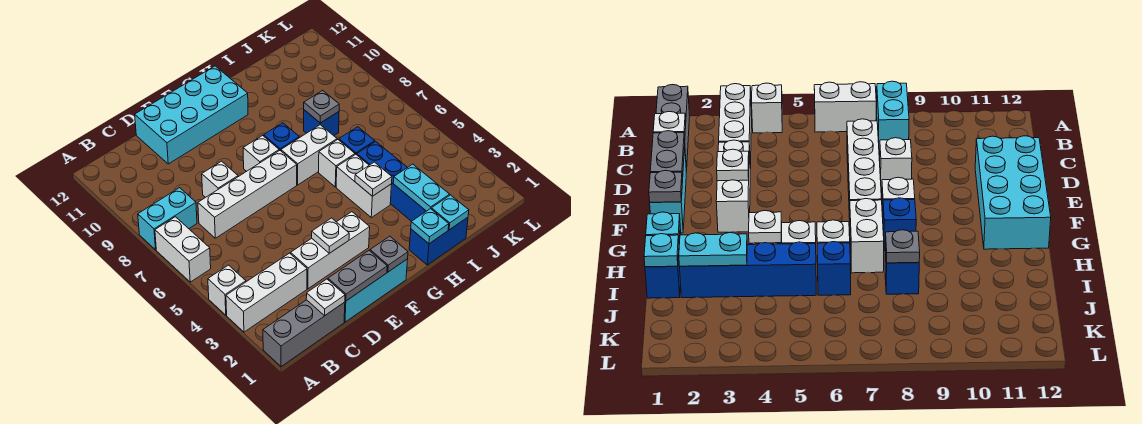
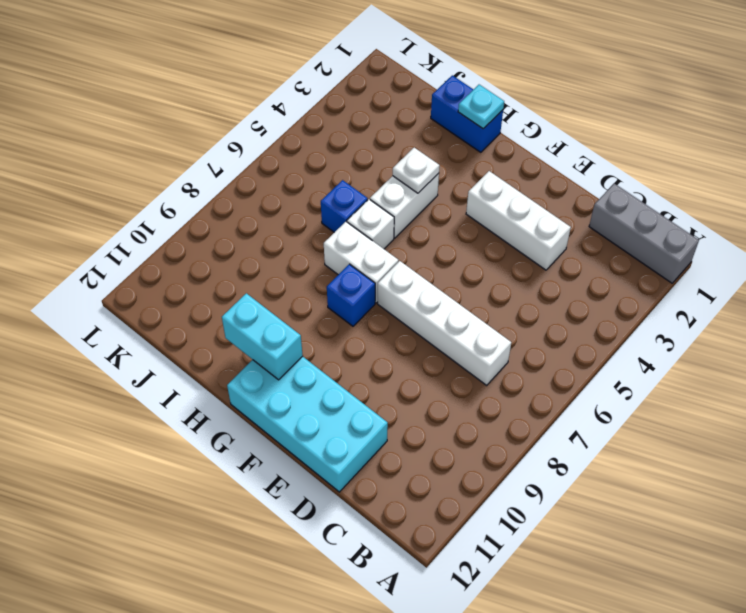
cyan brick G11:H11 level 2 -> cyan brick A8:B8 level 1
none -> white brick A3:C3 level 1
none -> white brick A4 level 1
none -> white brick A6:A7 level 1

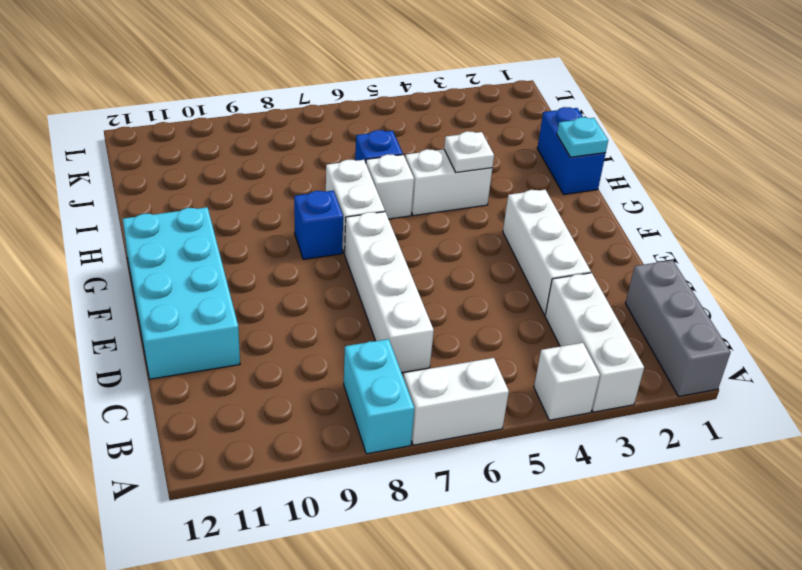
none -> cyan brick D1:F1 level 1
none -> white brick D8 level 1
none -> white brick F8 level 1

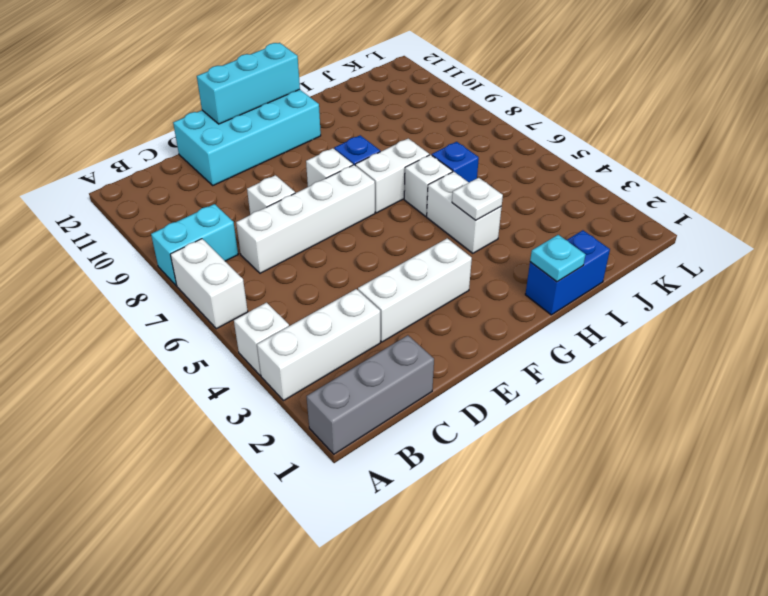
cyan brick E12:G12 level 2 -> cyan brick D1:F1 level 1
none -> blue brick I2:I5 level 1
none -> blue brick I8 level 1
none -> white plate C1 level 2

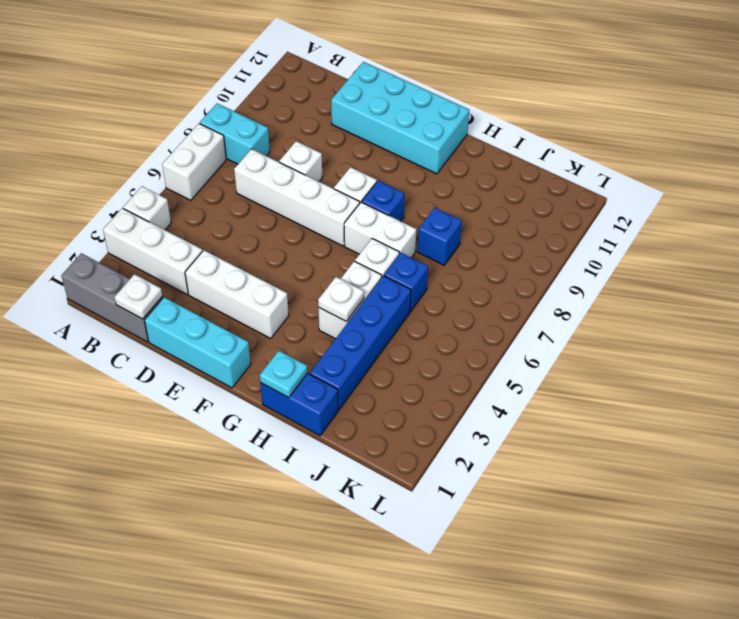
none -> grey plate D1:E1 level 2
none -> white plate E3 level 2
none -> grey plate F1 level 2

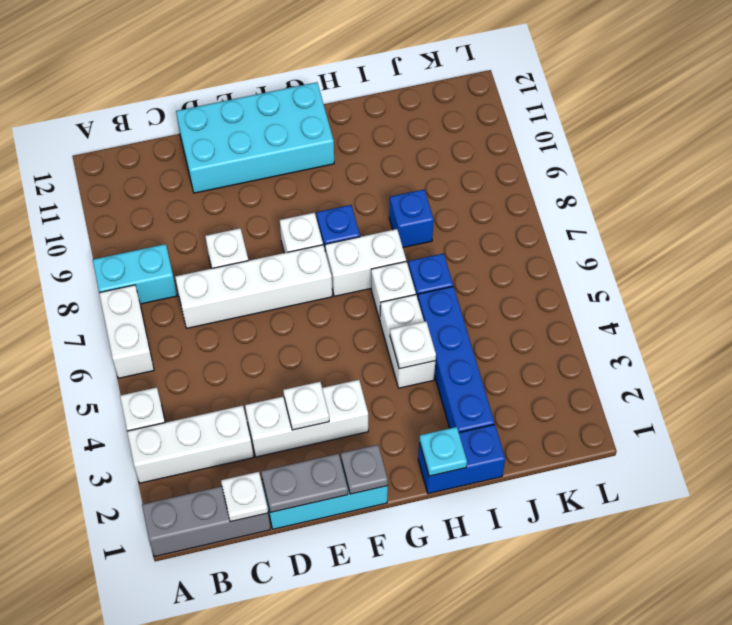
none -> cyan plate I1 level 2
none -> cyan plate I2:I3 level 2
none -> grey plate I8 level 2

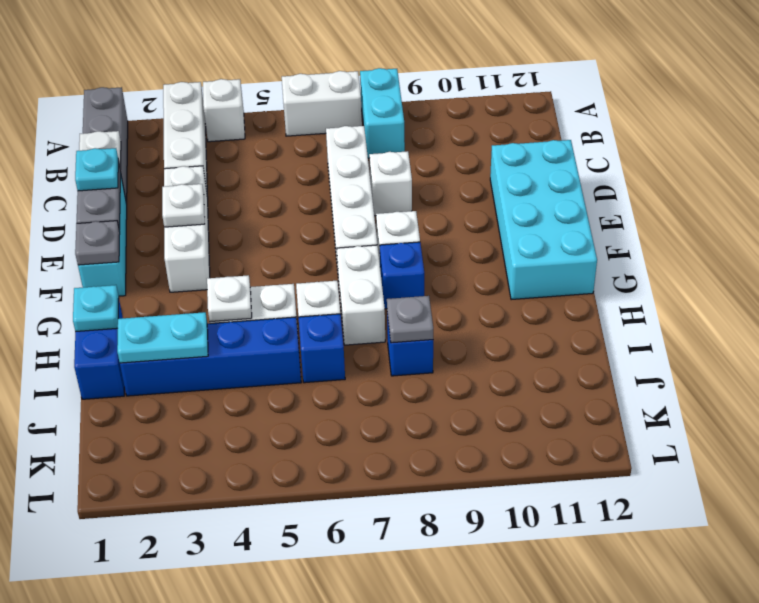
cyan plate D1 level 3 -> cyan plate I1 level 2

